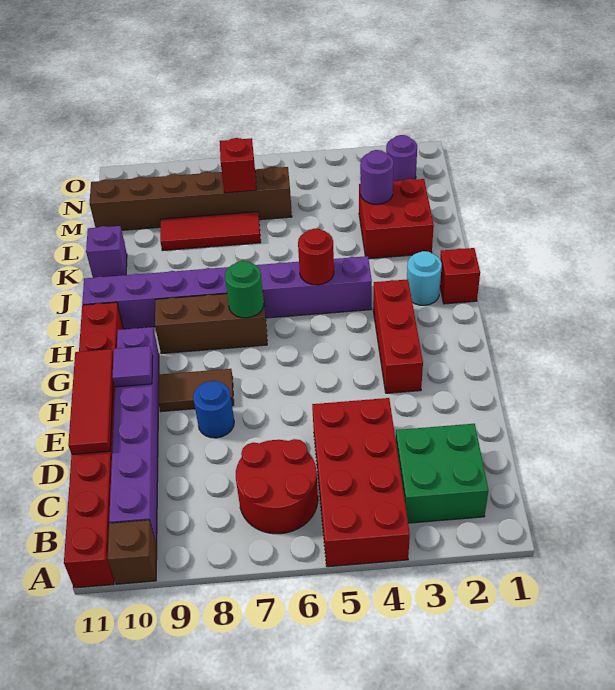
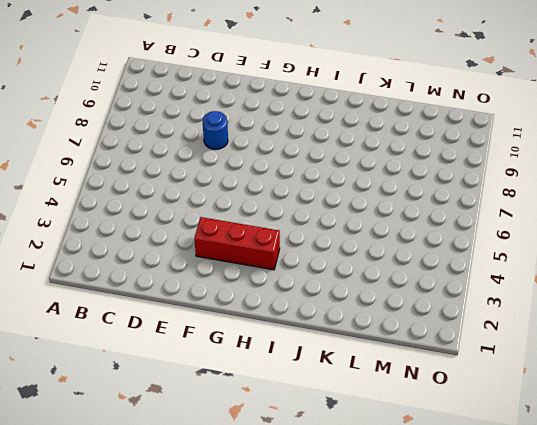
none -> red brick A4:D5 level 1
none -> brown brick A10 level 1
none -> red brick A11:H11 level 1

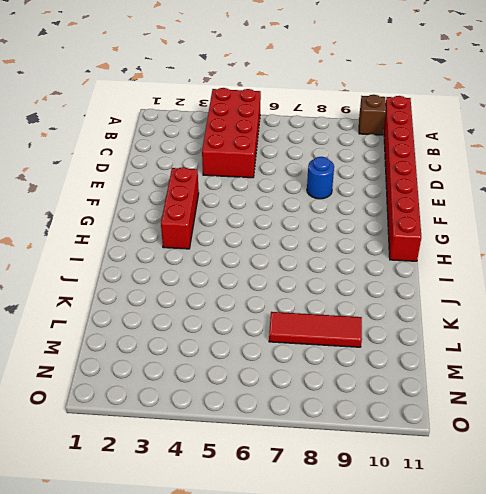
none -> green brick B2:C3 level 1
none -> red round brick B6:C7 level 1
none -> purple brick B10:G10 level 1

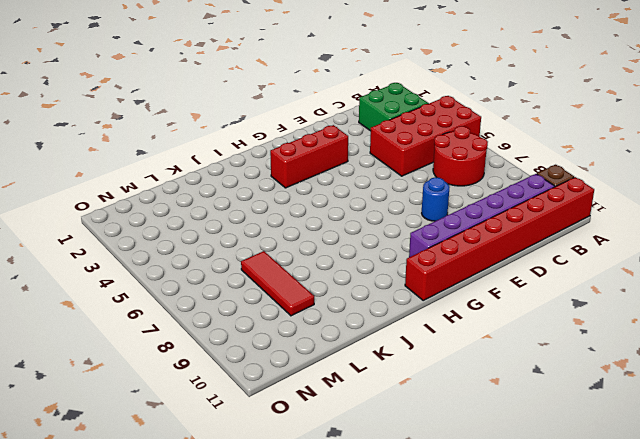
none -> brown tile F8:F9 level 1
none -> brown brick H7:H9 level 1
none -> red brick I1 level 1

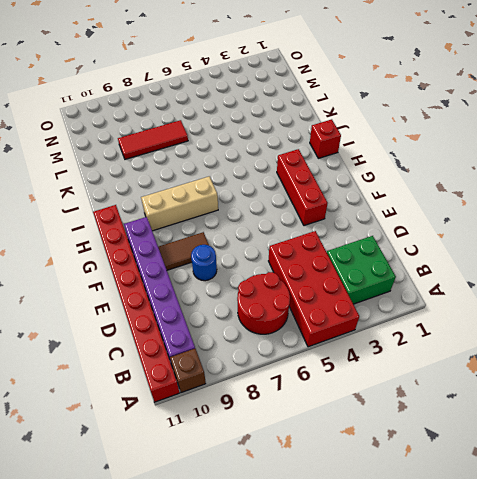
tan brick H7:H9 level 1 -> brown brick H7:H9 level 1
none -> cyan round brick I2 level 1
none -> purple brick I4:I11 level 1
none -> red brick K2:L3 level 1

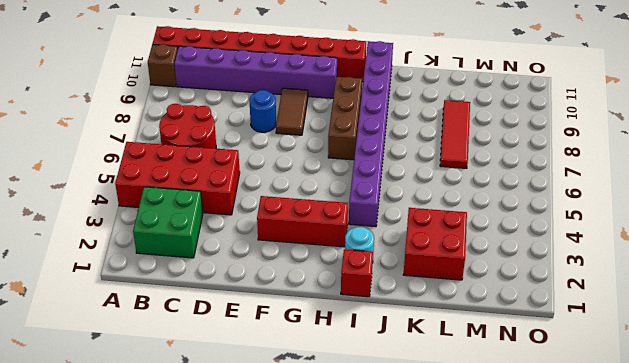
none -> purple brick K11 level 1
none -> brown brick M6:M11 level 1
none -> purple round brick N2 level 1

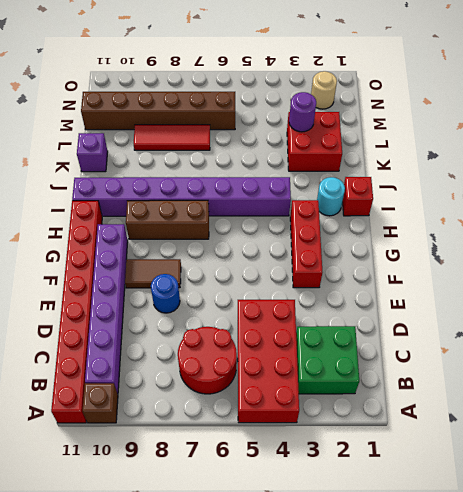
tan round brick N2 level 1 -> purple round brick N2 level 1
none -> red tile D11:F11 level 2
none -> purple tile F10 level 2
none -> green round brick H7 level 2

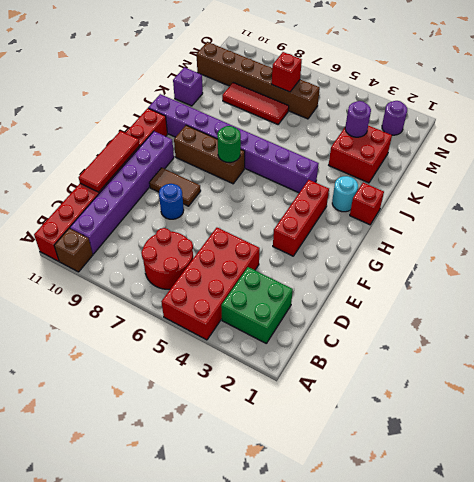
none -> purple tile F10 level 2
none -> red round brick I5 level 2

